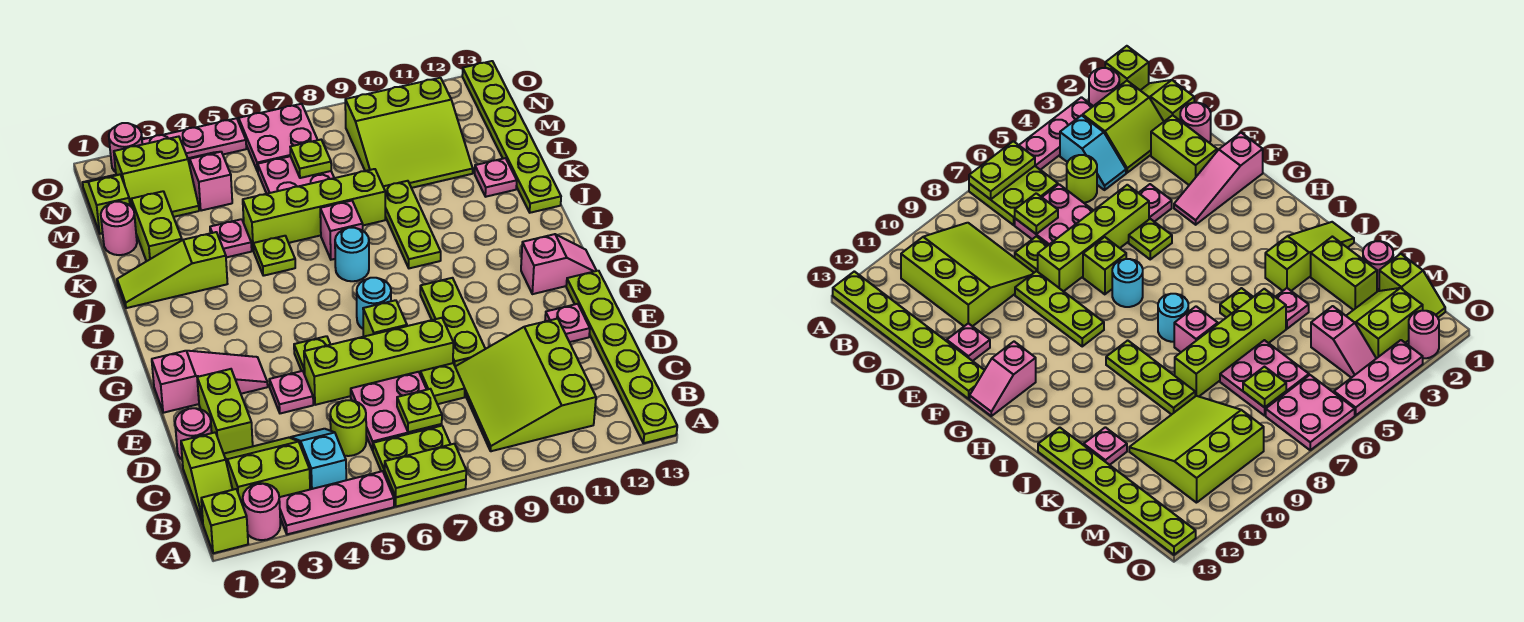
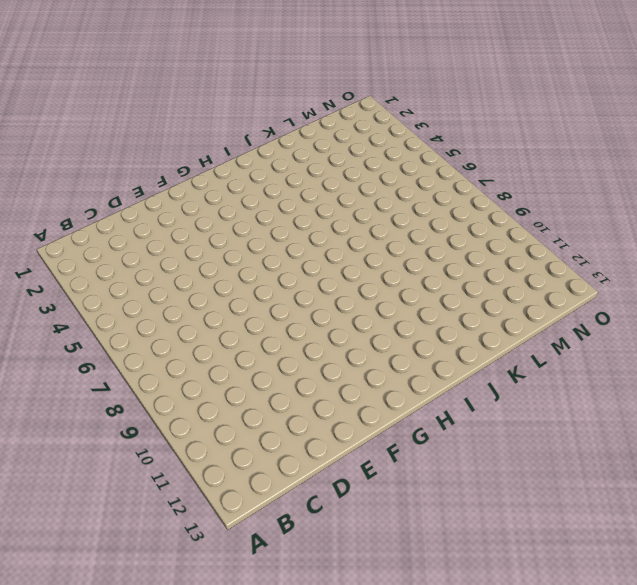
none -> lime brick A1 level 1
none -> pink round brick A2 level 1
none -> pink plate A3:A5 level 1
none -> lime plate A6:B7 level 1

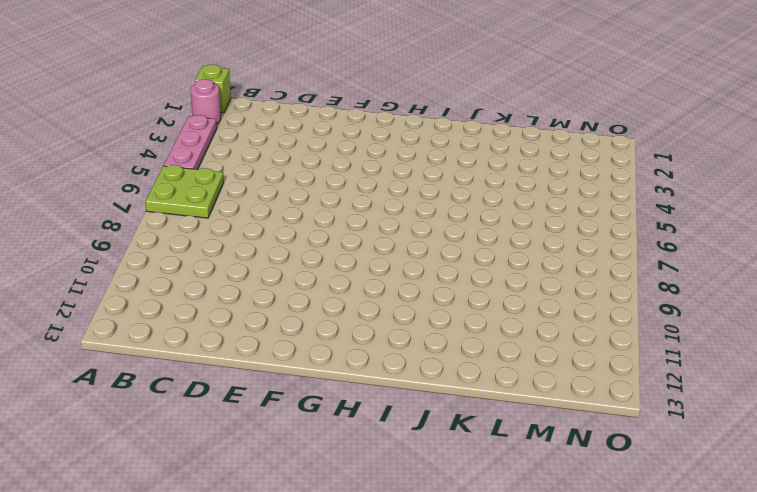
none -> lime plate A13:F13 level 1
none -> lime slope B1:C1 level 1 top C
none -> lime slope B2:C3 level 1 top B
none -> cyan slope B4:C4 level 1 top B

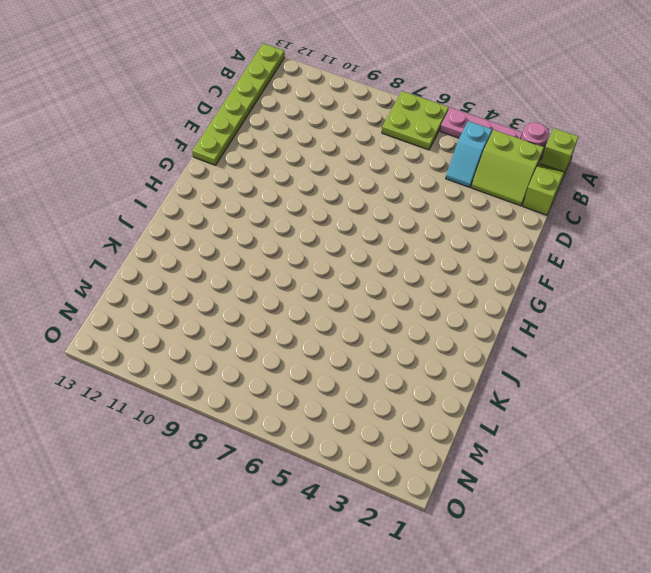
none -> lime slope B9:D11 level 1 top 11
none -> lime round brick C5 level 1
none -> pink plate C6:D7 level 1
none -> pink round brick D1 level 1

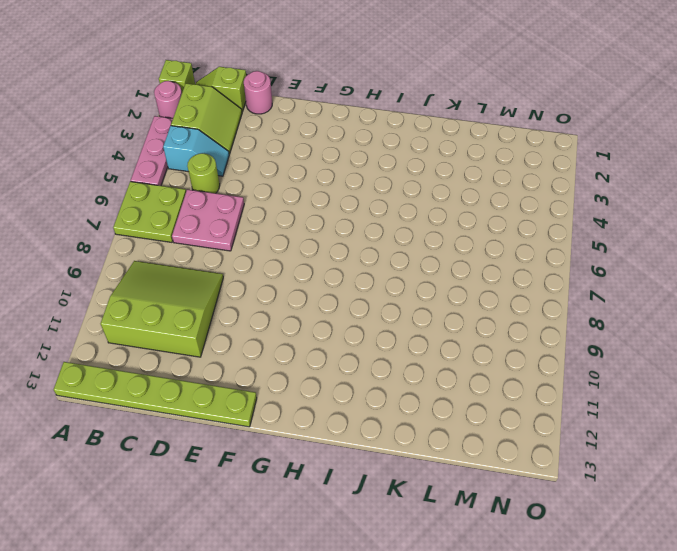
none -> lime brick D2:E2 level 1
none -> lime plate D8 level 1
none -> pink plate E4 level 1
none -> lime brick E5:E8 level 1

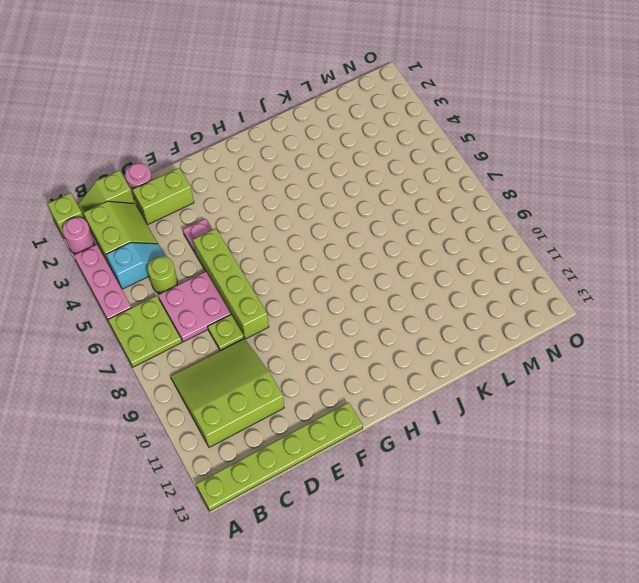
none -> lime plate E9:G9 level 1
none -> pink plate E12 level 1
none -> pink slope F1:F3 level 1 top 1
none -> lime plate F5 level 1

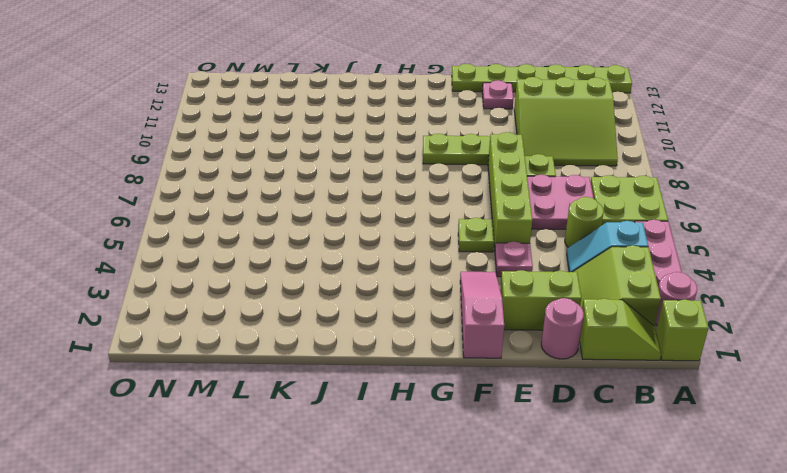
none -> lime brick F7 level 1
none -> cyan round brick G7 level 1
none -> pink slope G12:G13 level 1 top 12
none -> cyan round brick I7 level 1

